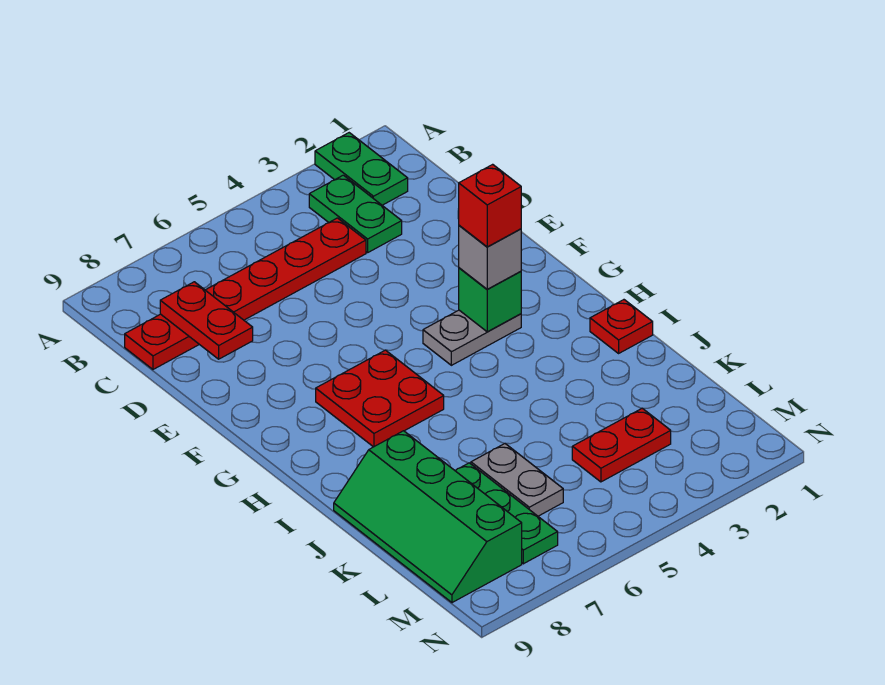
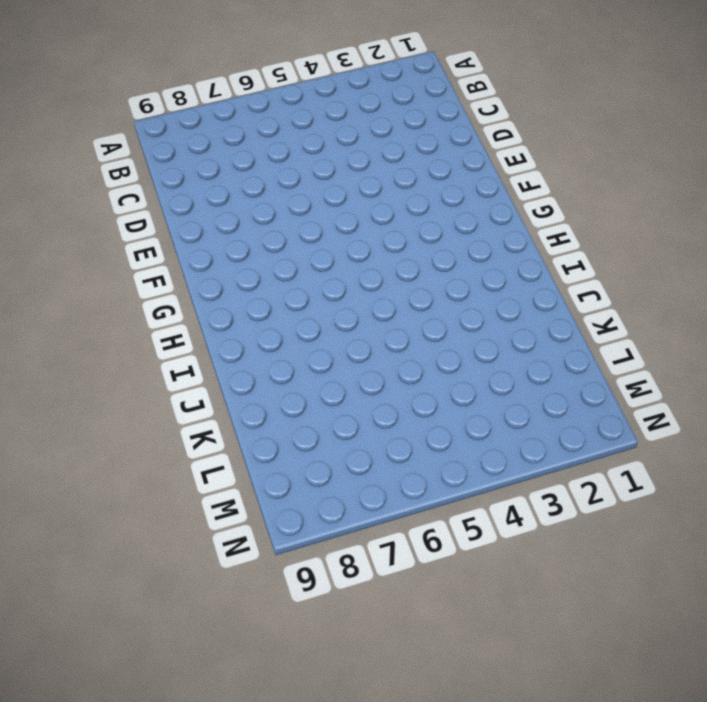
none -> green plate A2:B2 level 1
none -> green plate B3:C3 level 1
none -> red plate C4:C9 level 1

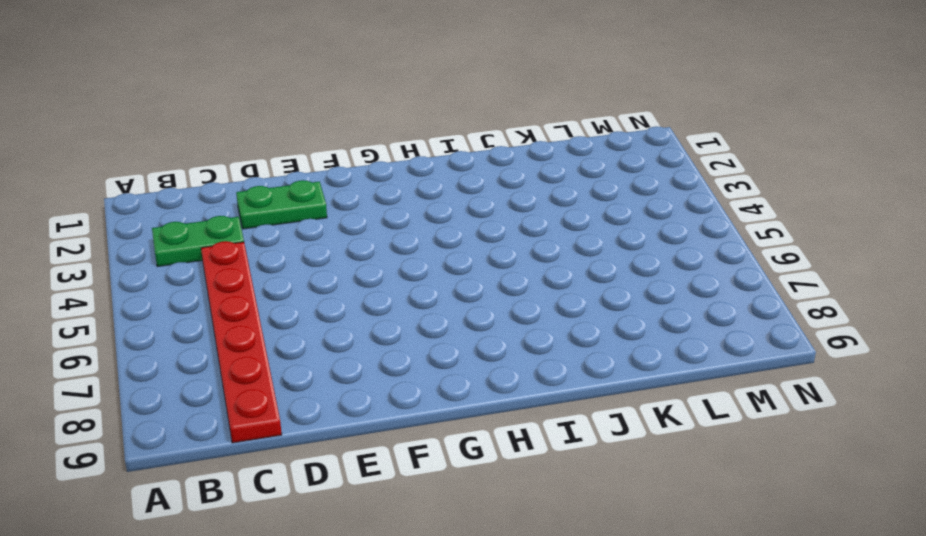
green plate D2:E2 level 1 -> green plate A2:B2 level 1
none -> grey plate G3:G4 level 1
none -> red plate G6:H7 level 1
none -> red plate I1 level 1

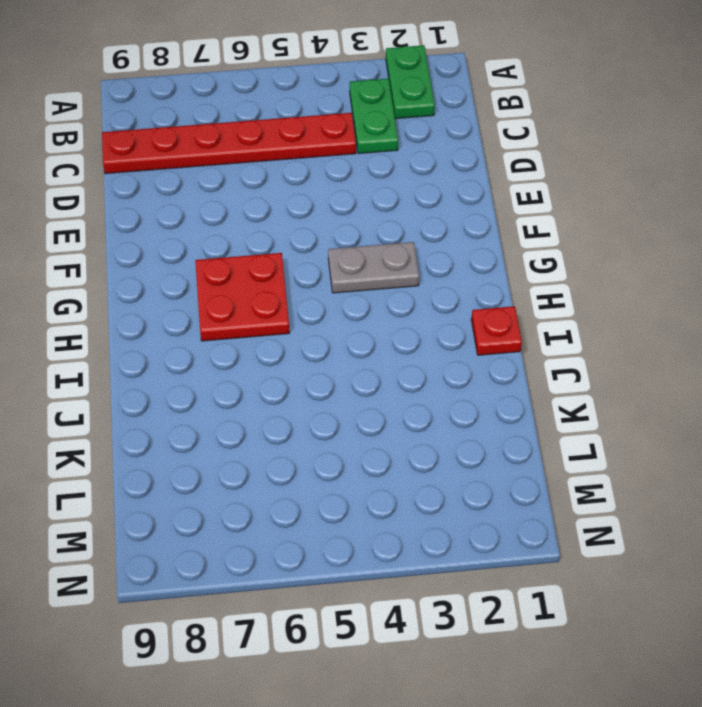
none -> green slope J8:M9 level 1 top 8
none -> grey plate K6:L6 level 1
none -> green plate K7:M7 level 1

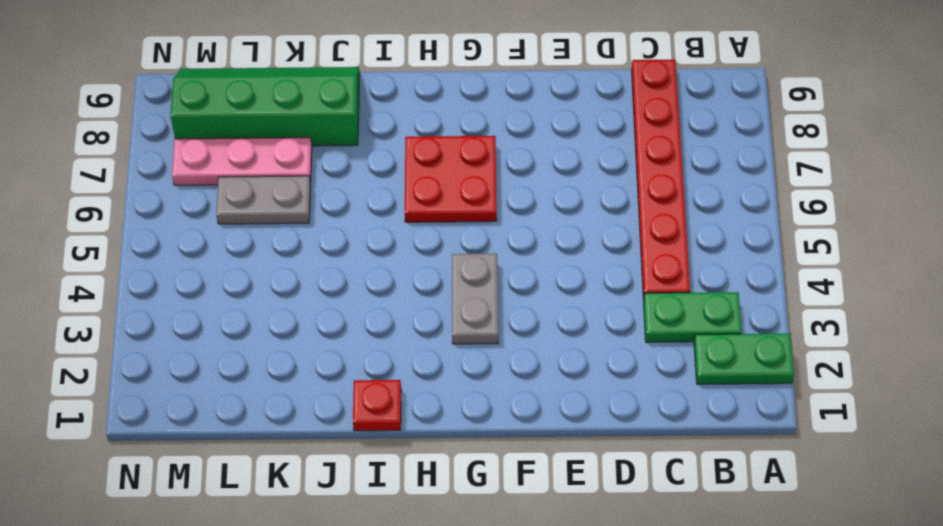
pink plate K7:M7 level 1 -> green plate K7:M7 level 1
none -> red plate L3:L4 level 1
none -> red plate C8:D8 level 2
none -> green brick G3 level 2

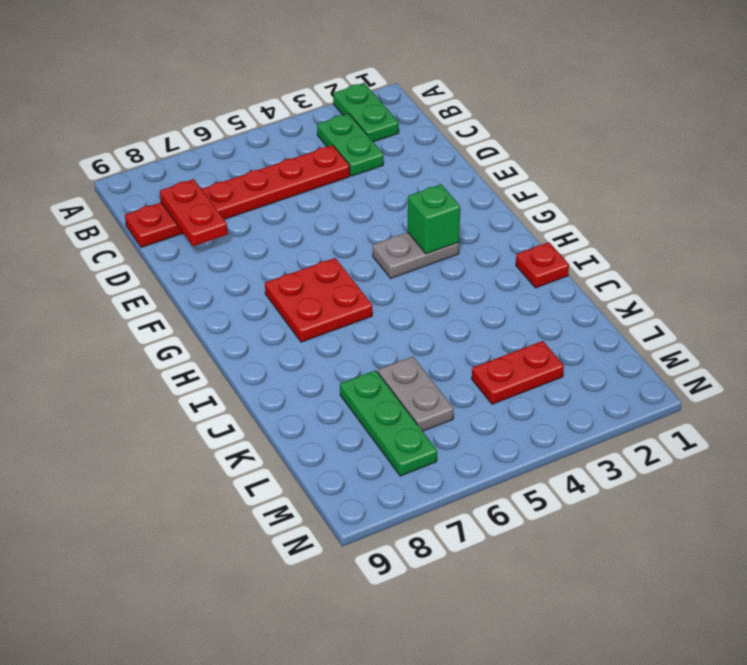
none -> green slope J8:M9 level 1 top 8
none -> grey brick G3 level 3
none -> red brick G3 level 4

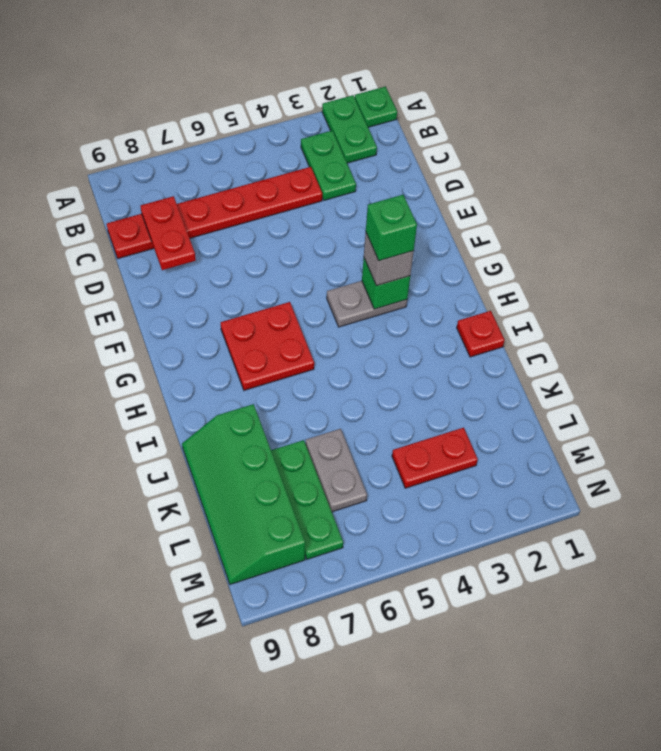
green plate A1 level 1 -> none
green brick G3 level 4 -> red brick G3 level 4

